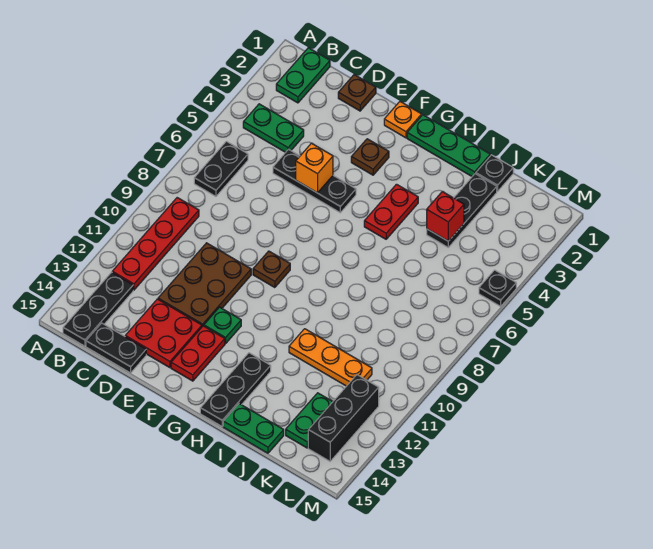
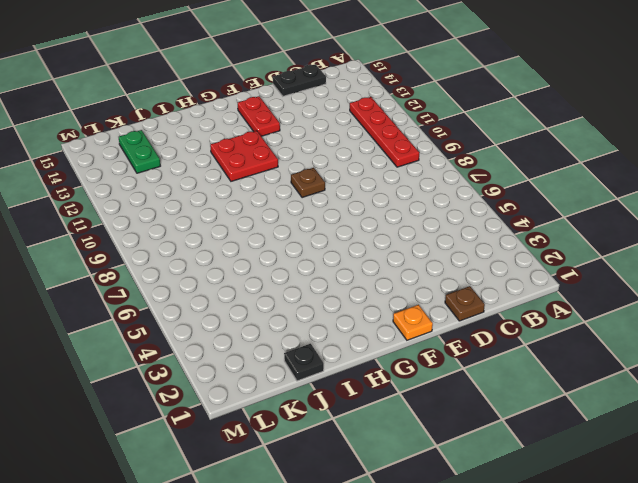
red plate G11:H12 level 1 -> red plate D13:E14 level 1
none -> green plate B1:B2 level 1
none -> green plate B4:C4 level 1
none -> black plate B6:B7 level 1

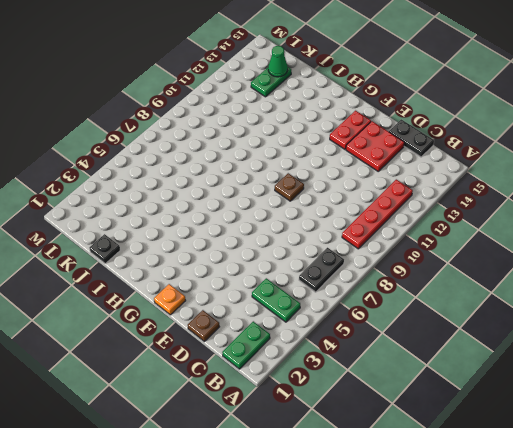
green cone K14 level 2 -> none
none -> black plate B13:B15 level 1
none -> black plate D5:F5 level 1
none -> brown plate D10:E12 level 1

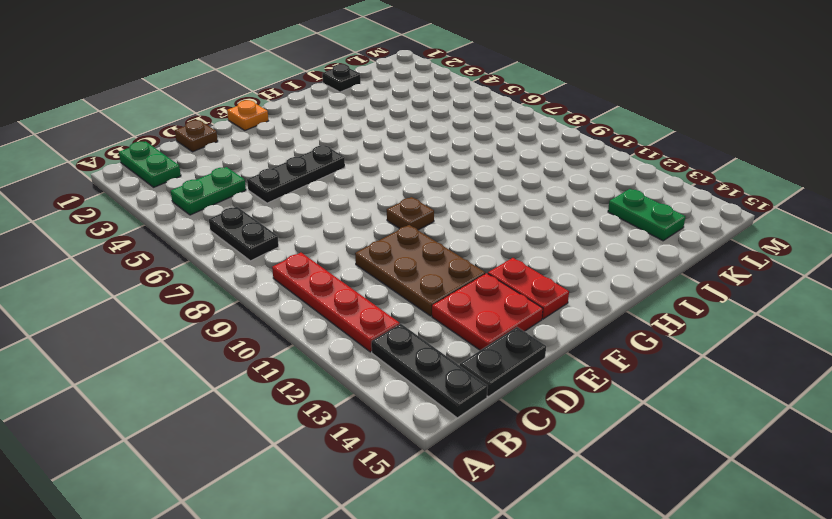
none -> brown plate F3 level 1
none -> green plate F12 level 1
none -> green plate G1:I1 level 1

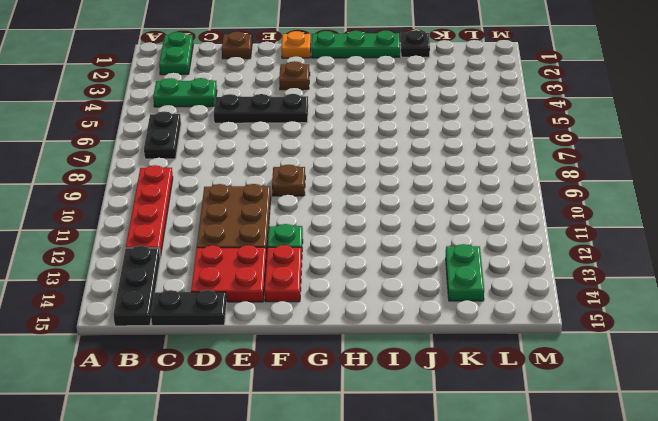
none -> red plate H4:H5 level 1
none -> black plate H13:H15 level 1
none -> orange plate I11:K11 level 1

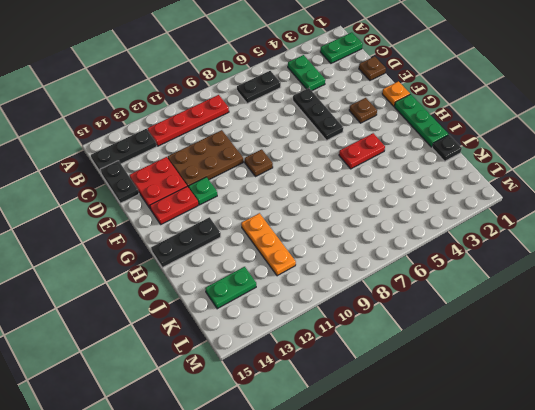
none -> green plate I15:J15 level 1
none -> black plate J2:J4 level 1
none -> black brick L12:L14 level 1

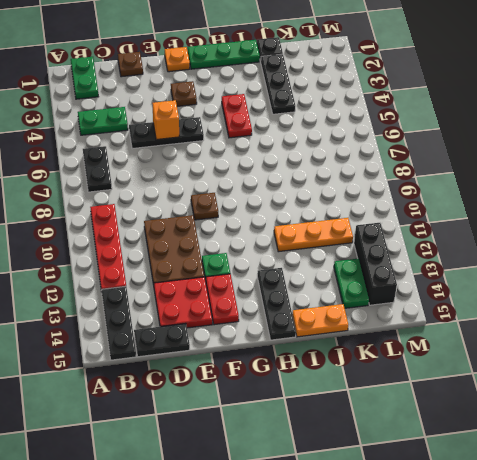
orange plate I15:J15 level 1 -> green plate I15:J15 level 1
none -> black plate M5 level 1
none -> red brick J4 level 2

